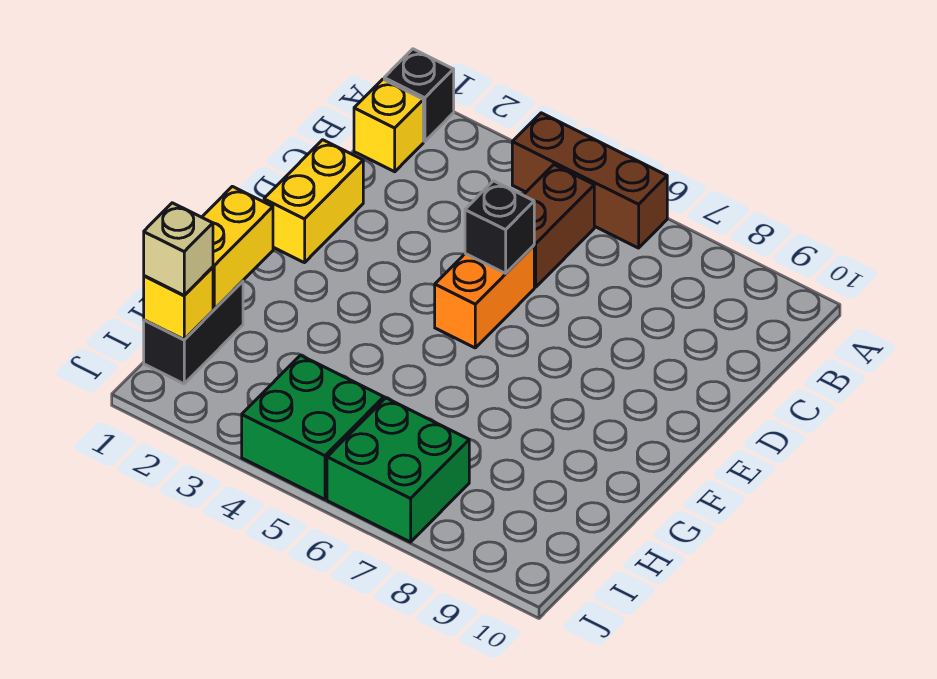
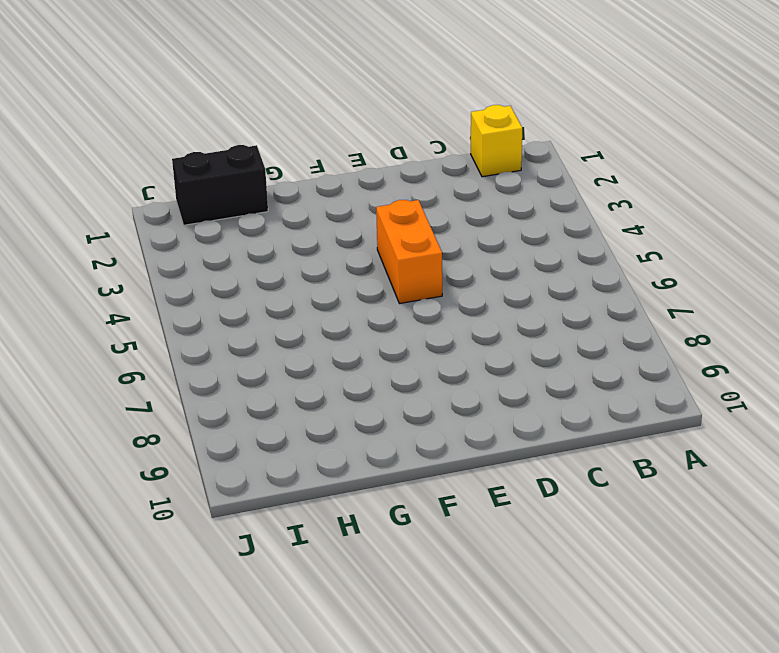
orange brick E4:E5 level 1 -> orange brick D5:E5 level 1
none -> black brick A1 level 1
none -> brown brick A4:A6 level 1
none -> brown brick B5:C5 level 1

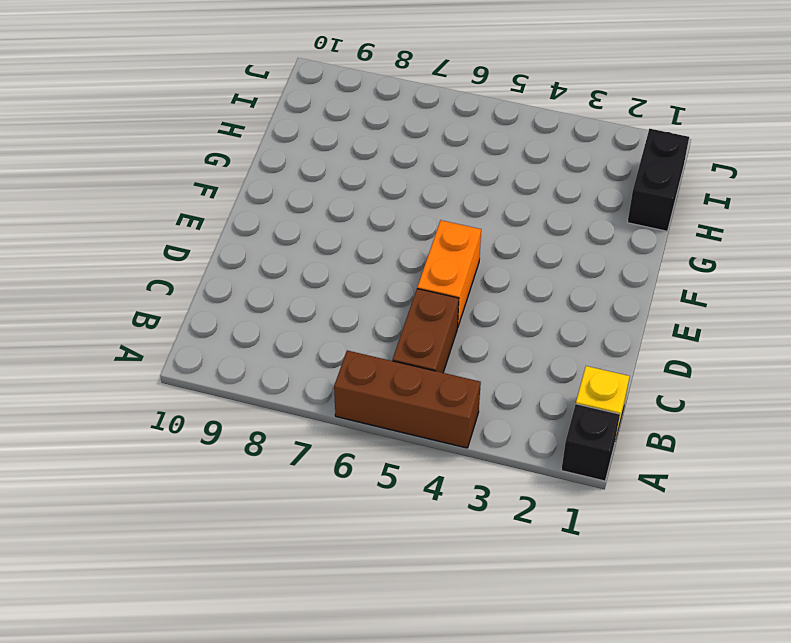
none -> yellow brick D1:E1 level 1
none -> green brick I4:J5 level 1
none -> green brick I6:J7 level 1

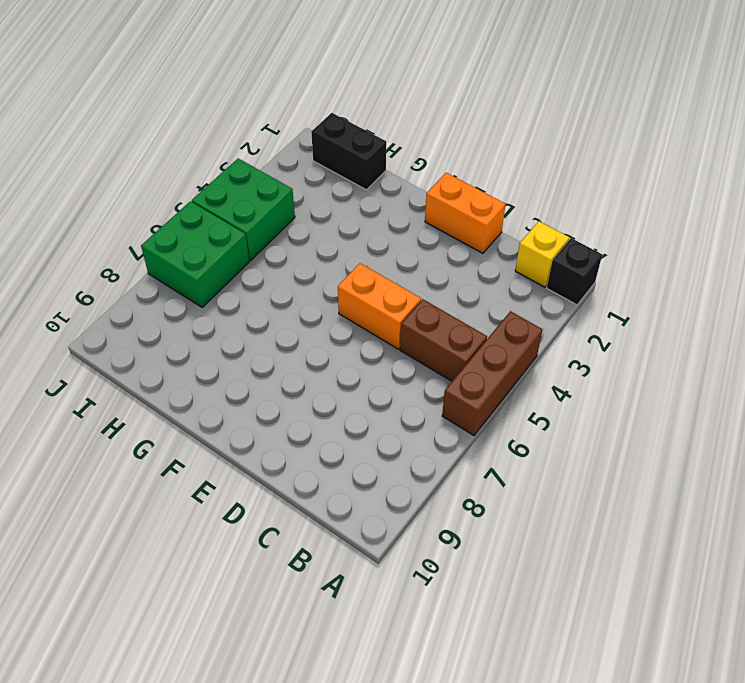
orange brick D1:E1 level 1 -> yellow brick D1:E1 level 1
none -> black brick D5 level 2
none -> yellow brick G1:H1 level 2
none -> yellow brick I1 level 2

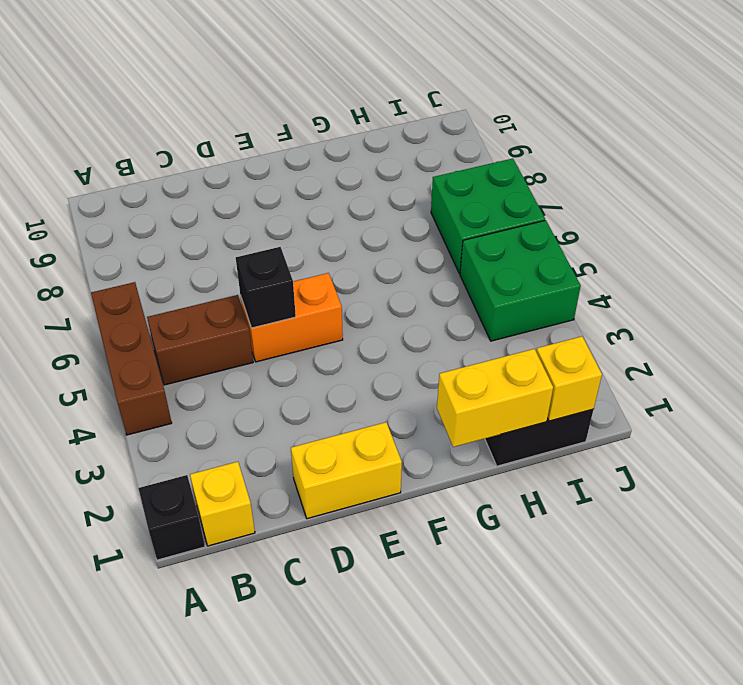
none -> tan brick I1 level 3

